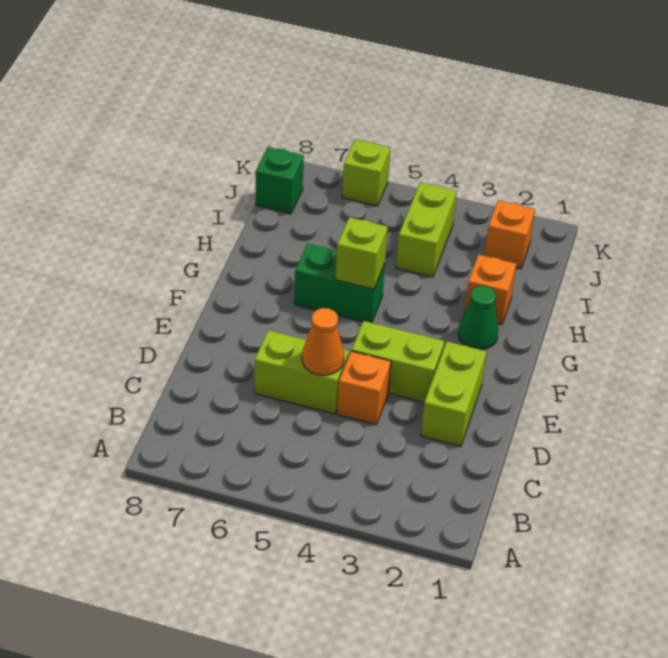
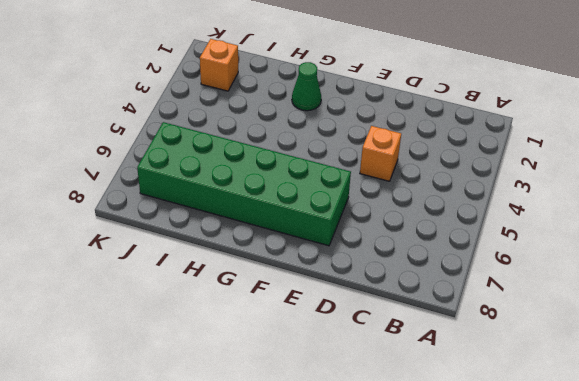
green brick E6:J7 level 1 -> green brick G5:G6 level 1
none -> lime brick D2:E2 level 1
none -> lime brick D5:D6 level 1
none -> lime brick E3:E4 level 1

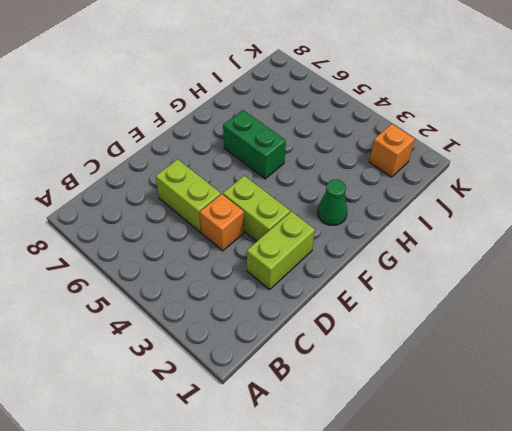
none -> orange brick H2 level 1
none -> lime brick I4:J4 level 1
none -> green brick J8 level 1

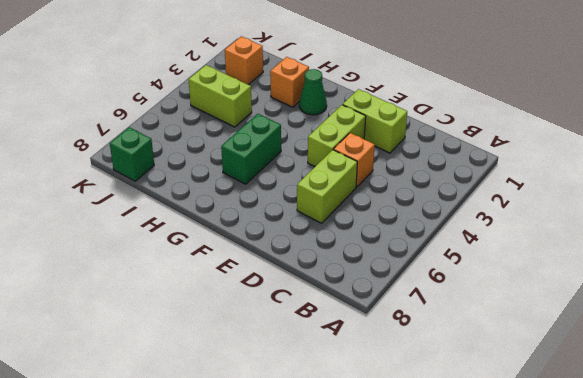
none -> lime brick K6 level 1
none -> orange cone D5 level 2
none -> lime brick G5 level 2

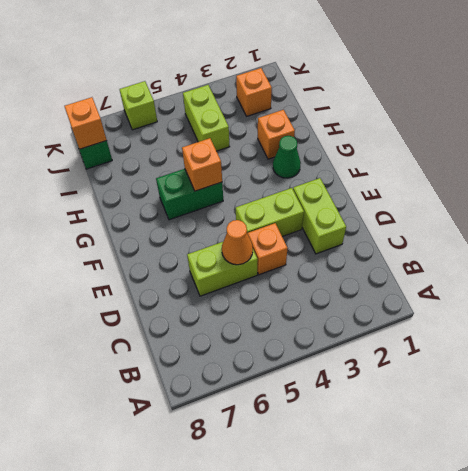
orange brick G5 level 2 -> lime brick G5 level 2
orange brick J8 level 2 -> none

